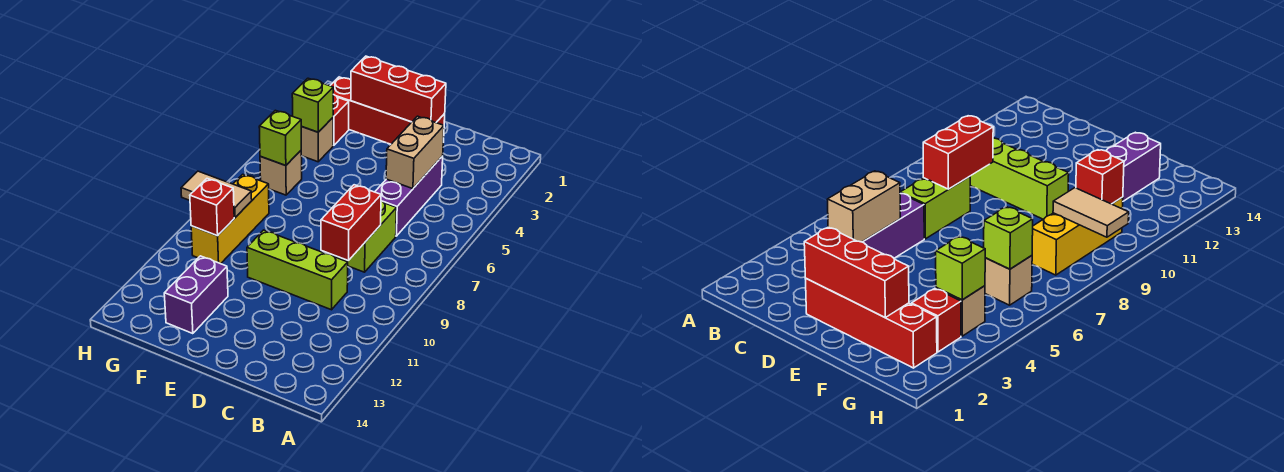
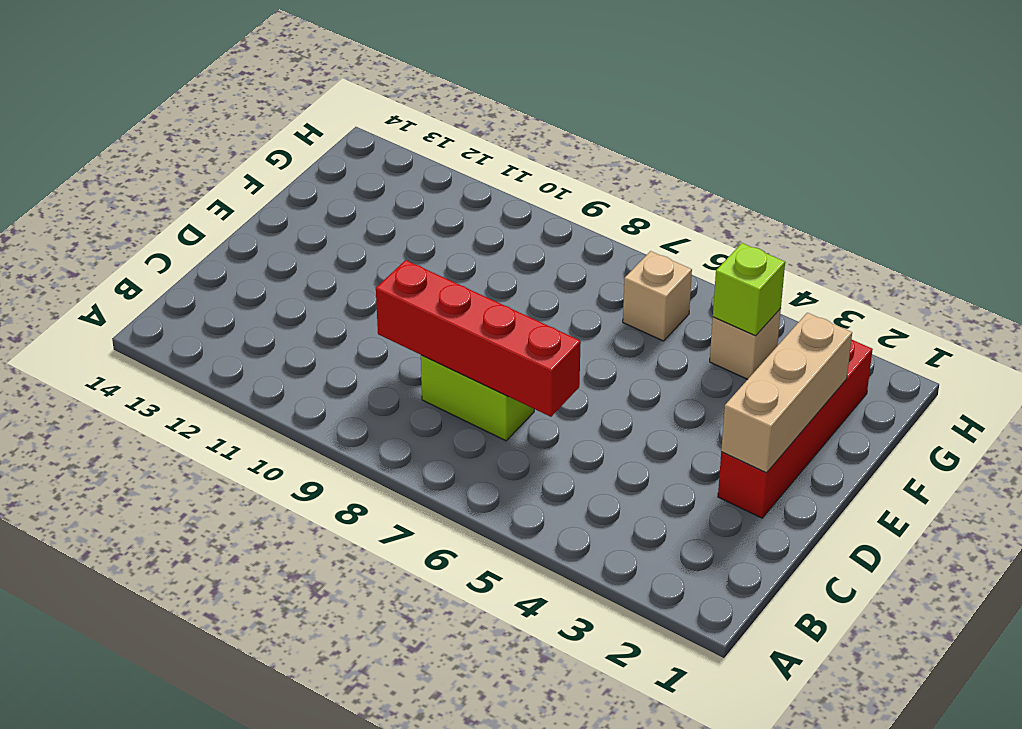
red brick C6:C9 level 2 -> red brick C8:C9 level 2
tan brick D2:F2 level 2 -> red brick D2:F2 level 2
none -> purple brick C4:C6 level 1
none -> lime brick C10:E10 level 1
none -> purple brick F12:F13 level 1

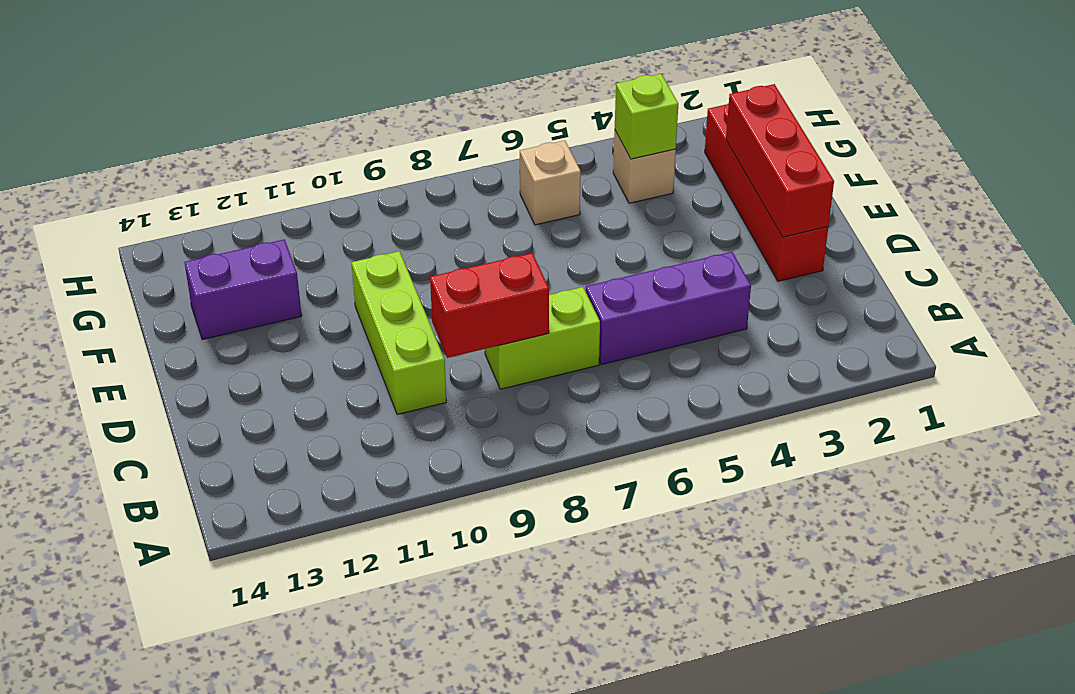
none -> red brick G3 level 1
none -> yellow brick G8:G10 level 1
none -> tan brick C4:C5 level 2

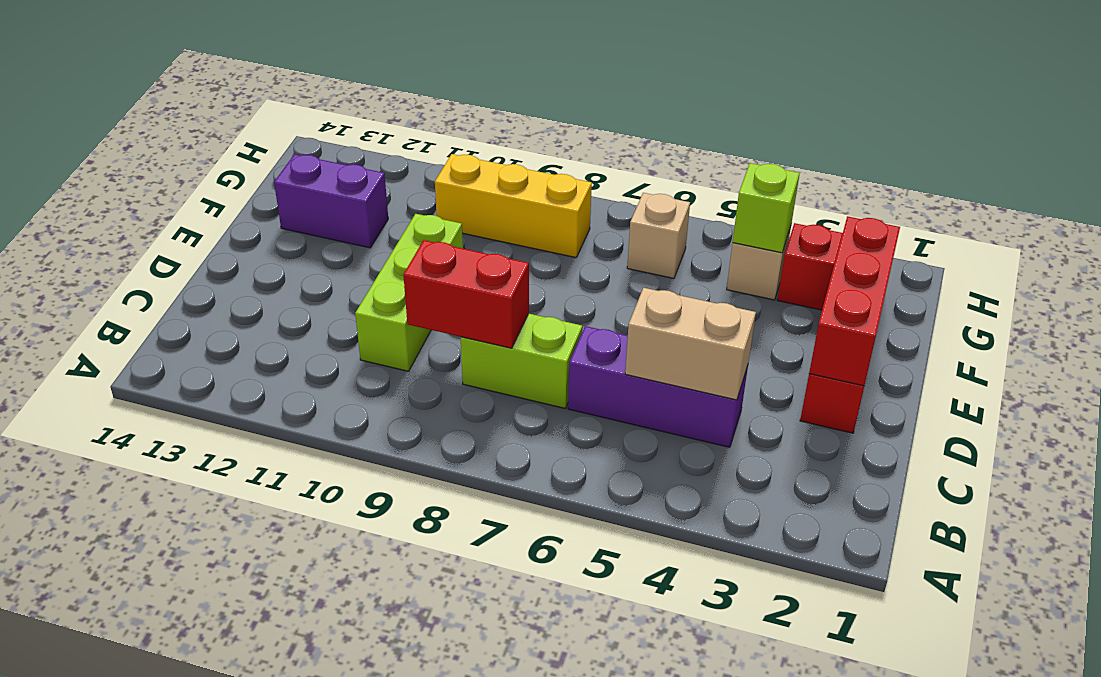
none -> lime brick G6 level 2
none -> tan tile G9:H9 level 2
none -> red brick G10 level 2

